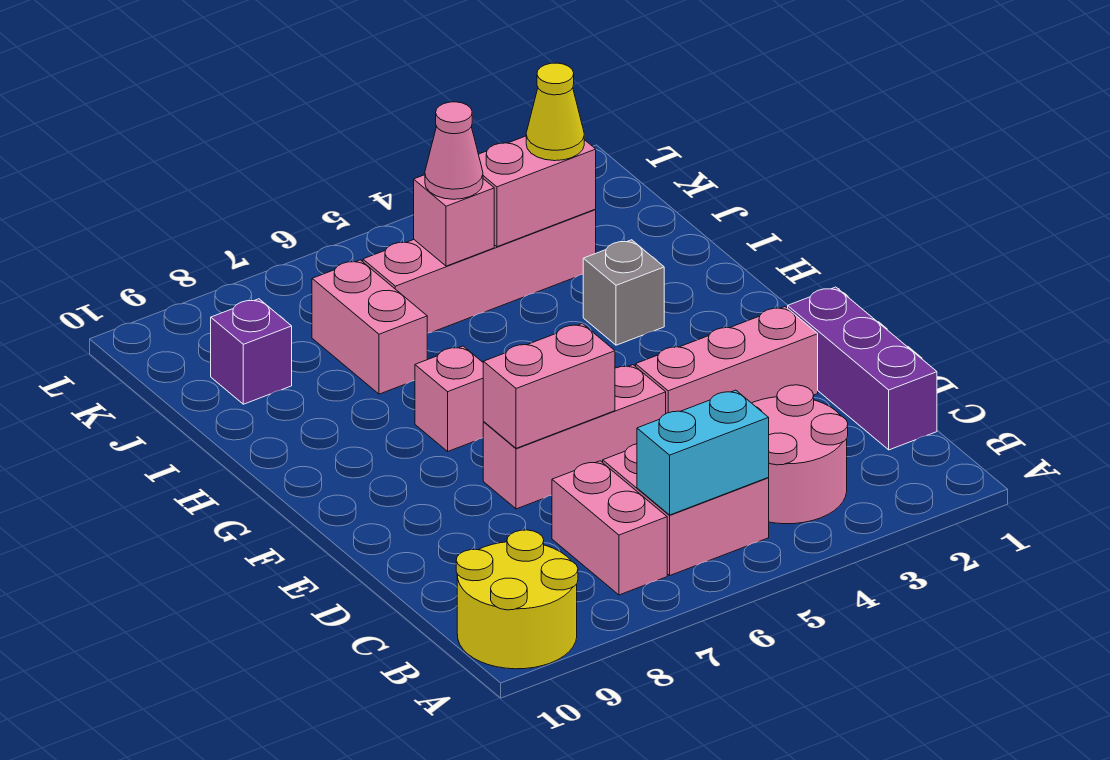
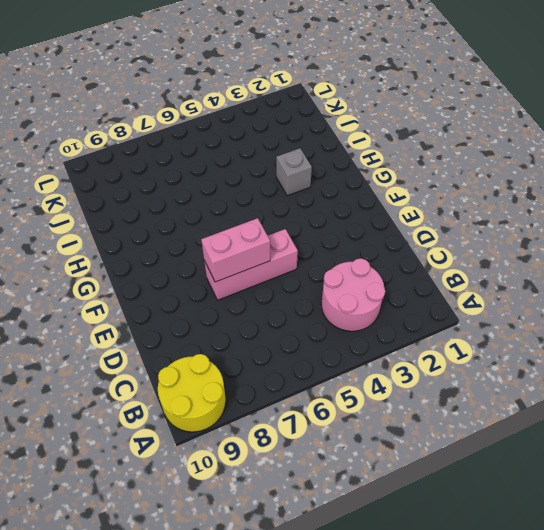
none -> pink brick B5:C6 level 1
none -> pink brick B7:C7 level 1
none -> purple brick C1:E1 level 1

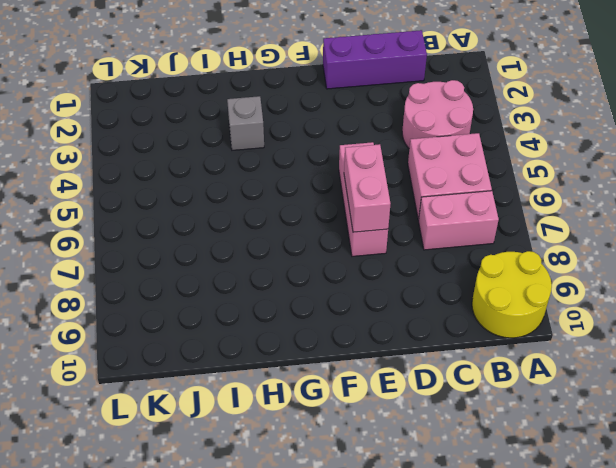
none -> pink brick E2:E4 level 1
none -> pink brick G7 level 1
none -> pink brick I7:J7 level 1

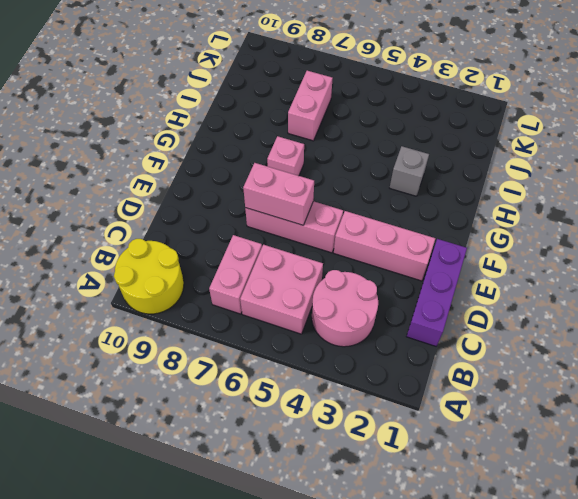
none -> pink brick J3:J6 level 1
none -> purple brick J9 level 1
none -> cyan brick B5:B6 level 2

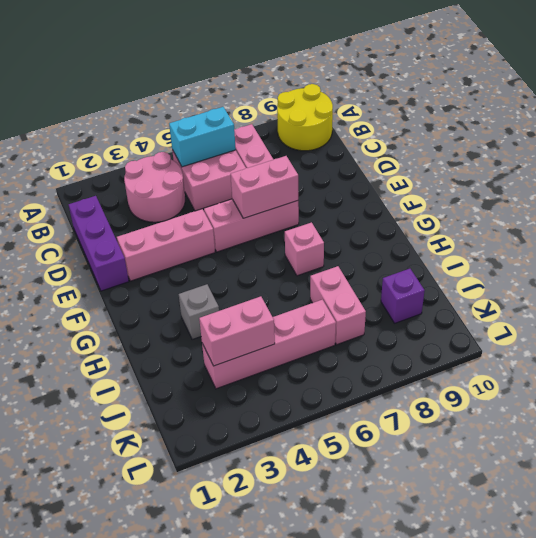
none -> pink brick J5 level 2
none -> yellow cone J3 level 3
none -> pink cone J5 level 3

